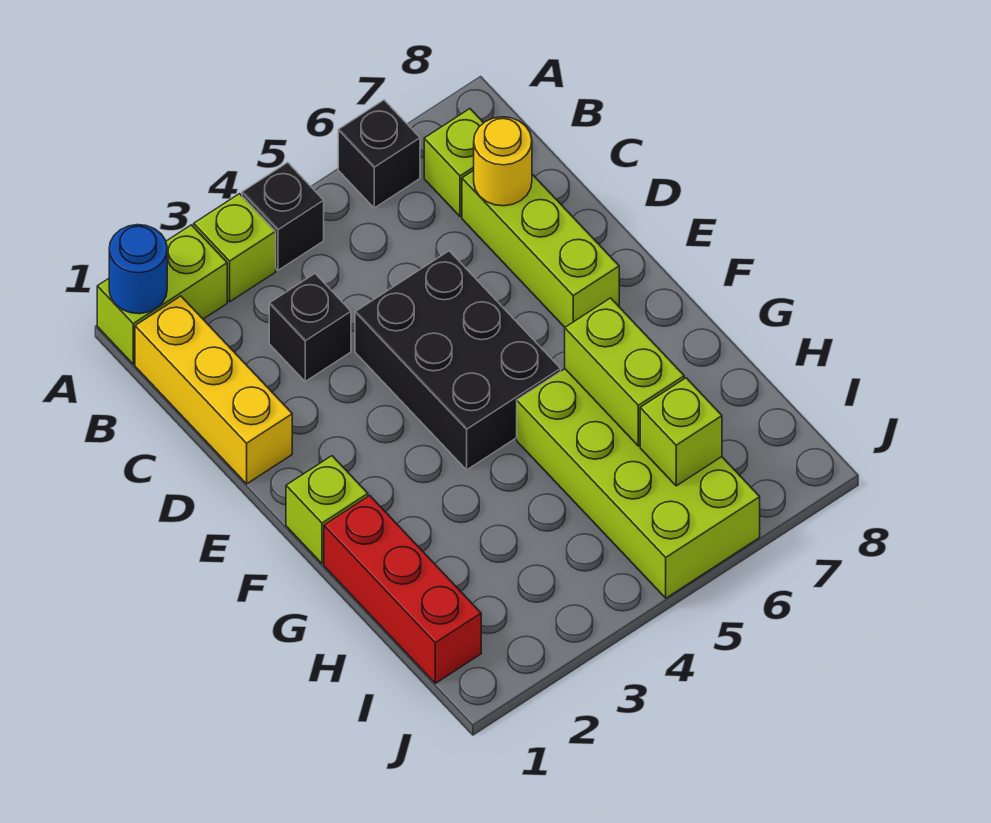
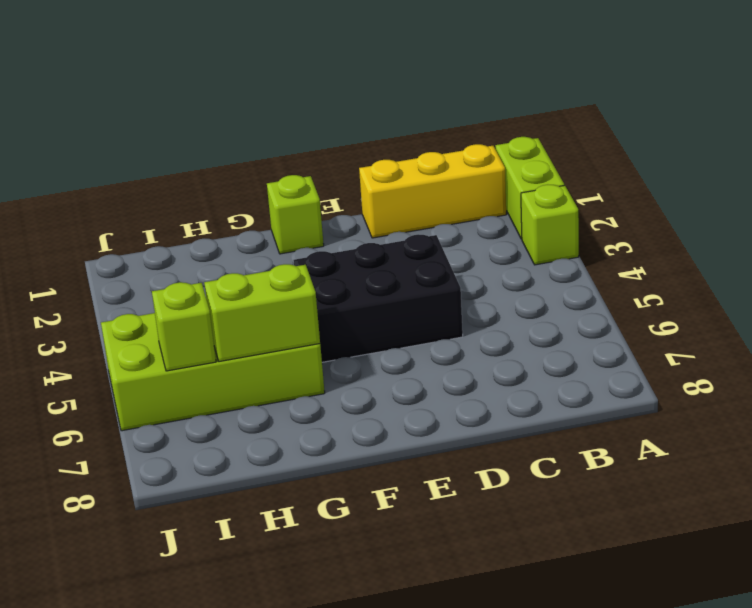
none -> black brick A4 level 1
none -> black brick A6 level 1
none -> lime brick B7 level 1

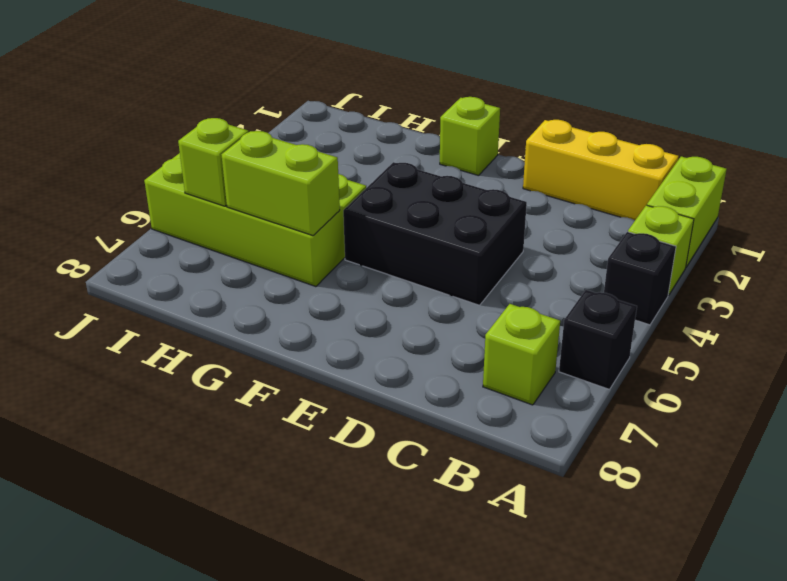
none -> black brick C3 level 1
none -> lime brick C7:E7 level 1
none -> red brick G1:I1 level 1

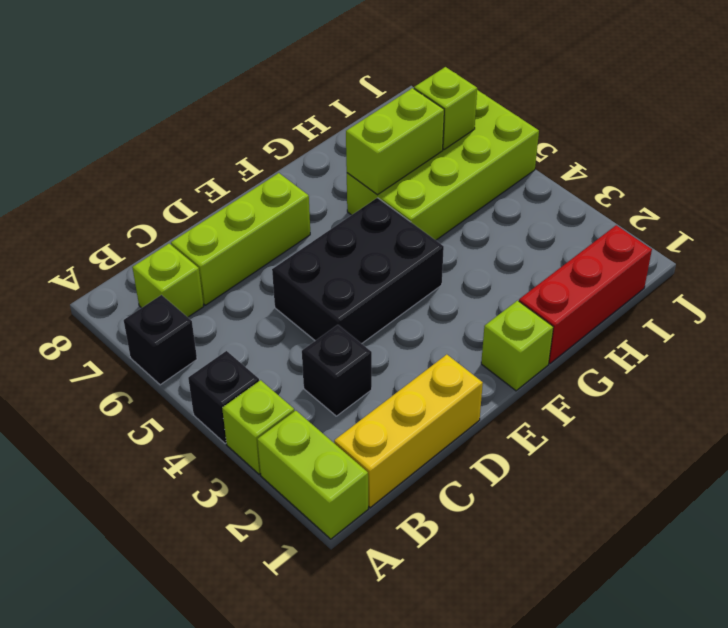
none -> blue round brick A1 level 2
none -> yellow round brick C7 level 2

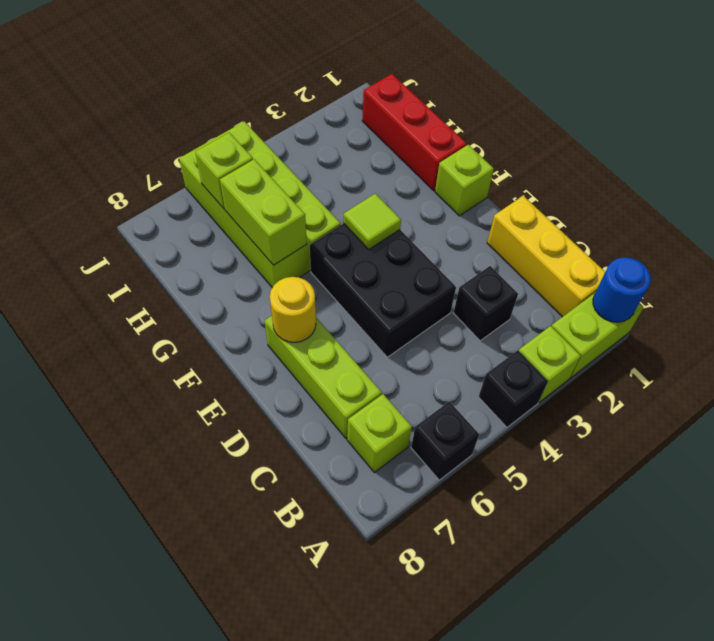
yellow round brick E7 level 2 -> yellow round brick C7 level 2
lime tile F4 level 2 -> none

